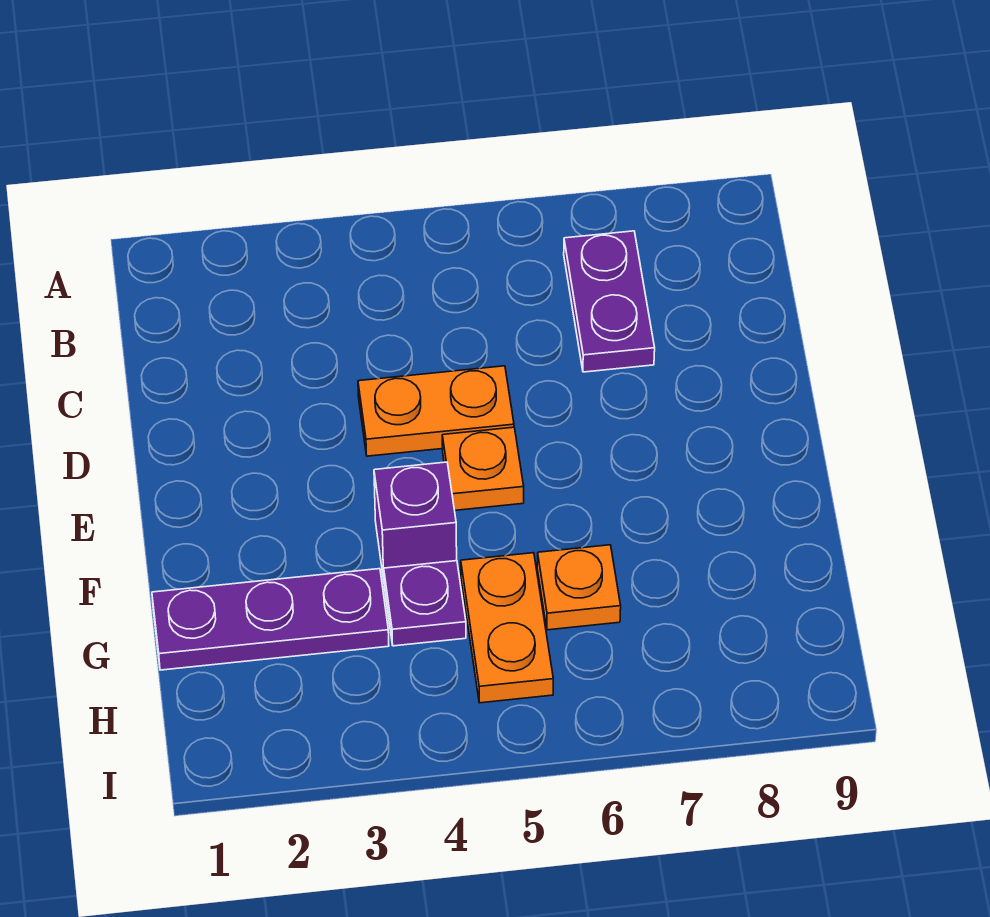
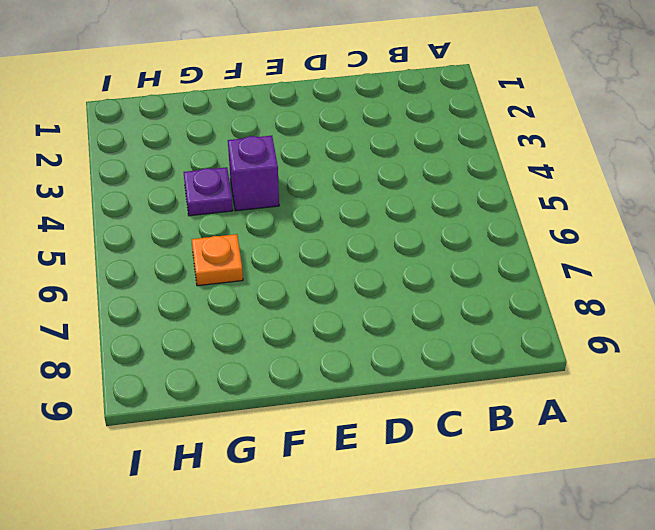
none -> purple plate B7:C7 level 1
none -> orange plate D4:D5 level 1

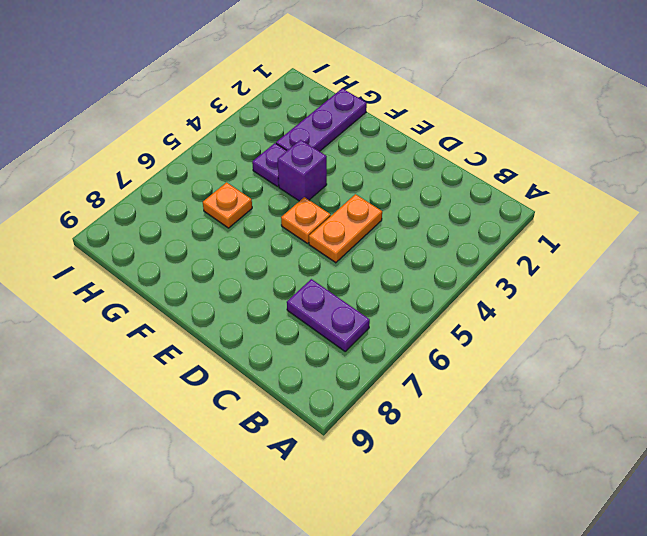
none -> orange plate G5:H5 level 1

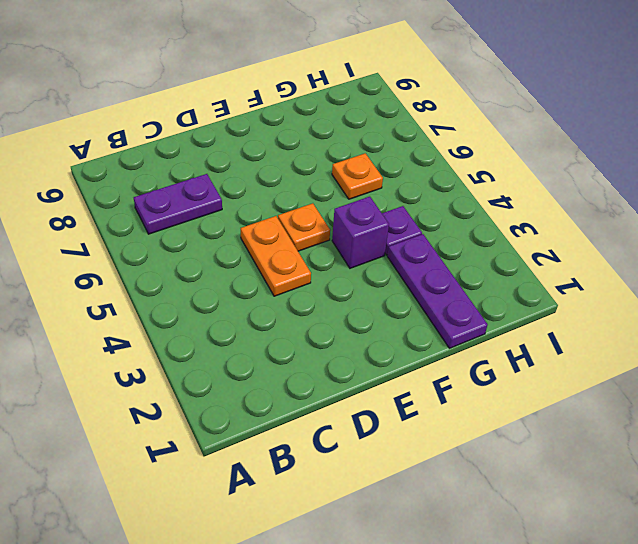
none -> orange plate G5:H5 level 1

